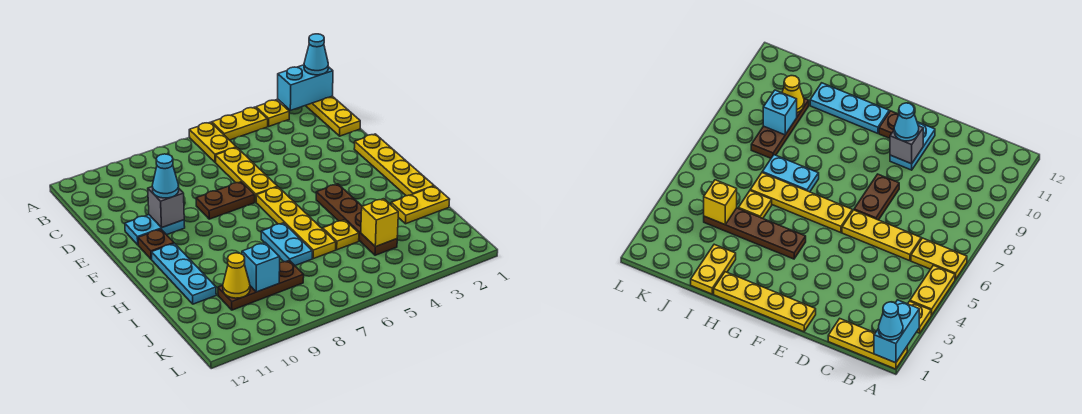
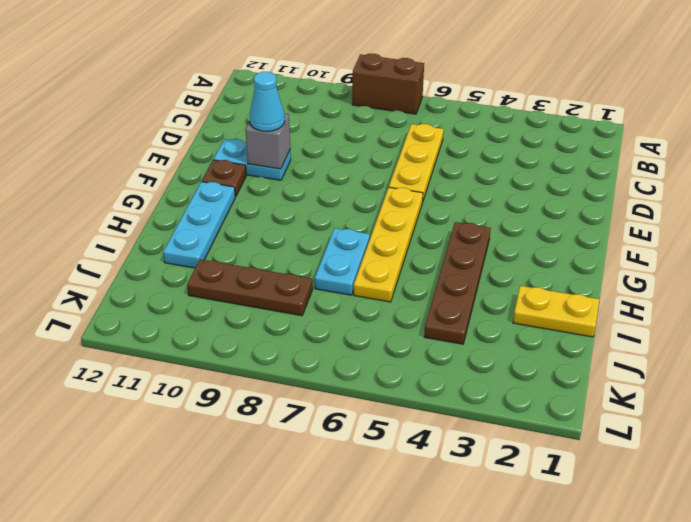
brown brick A7:A8 level 1 -> none
none -> yellow plate A1:C1 level 1
none -> yellow plate A3 level 1
none -> yellow plate A4:A5 level 1

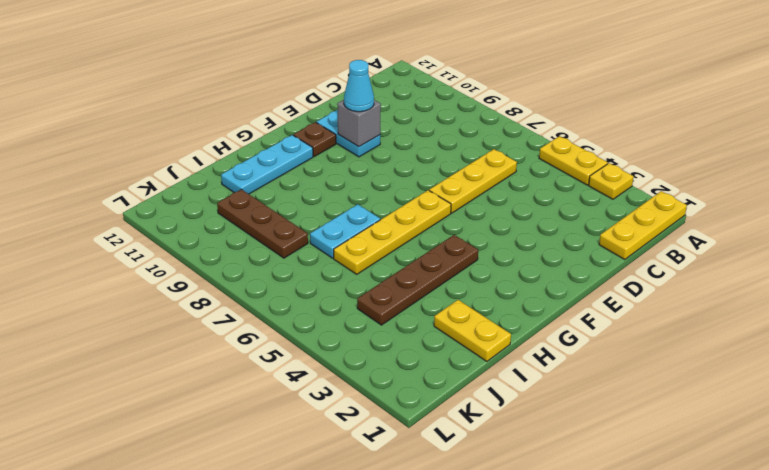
none -> yellow plate A6:B6 level 1
none -> yellow plate E1:H1 level 1
none -> brown plate E7:E8 level 1

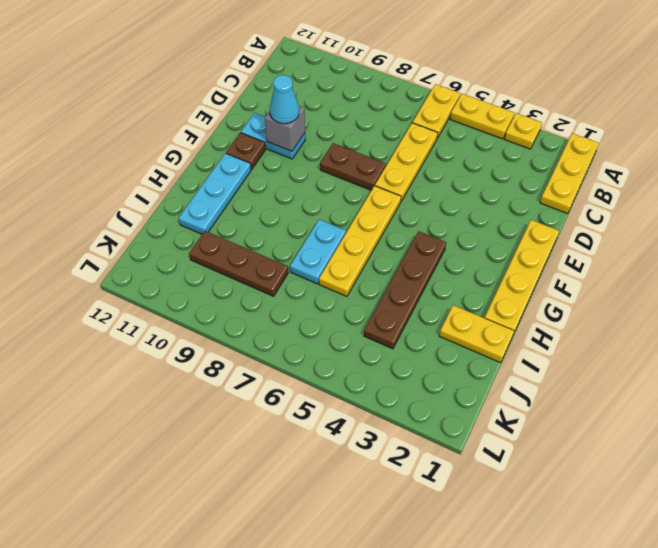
none -> yellow plate I5 level 1
none -> cyan brick A1:A2 level 2
none -> yellow brick J4 level 2

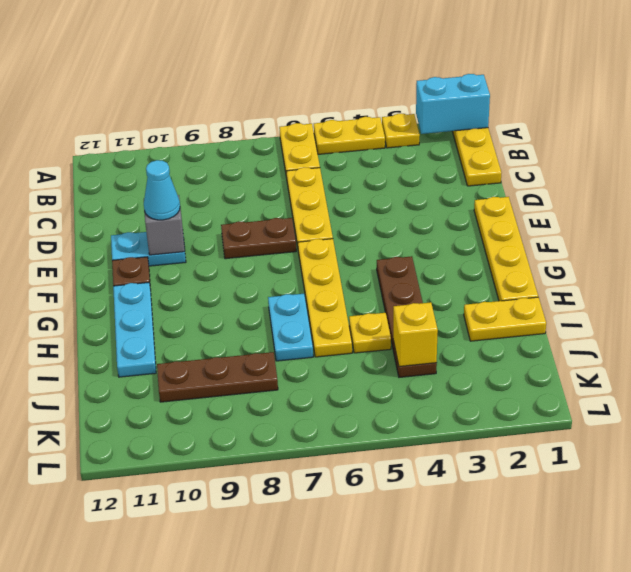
none -> cyan brick J9 level 2
none -> yellow cone J10 level 2
none -> cyan cone A1 level 3

